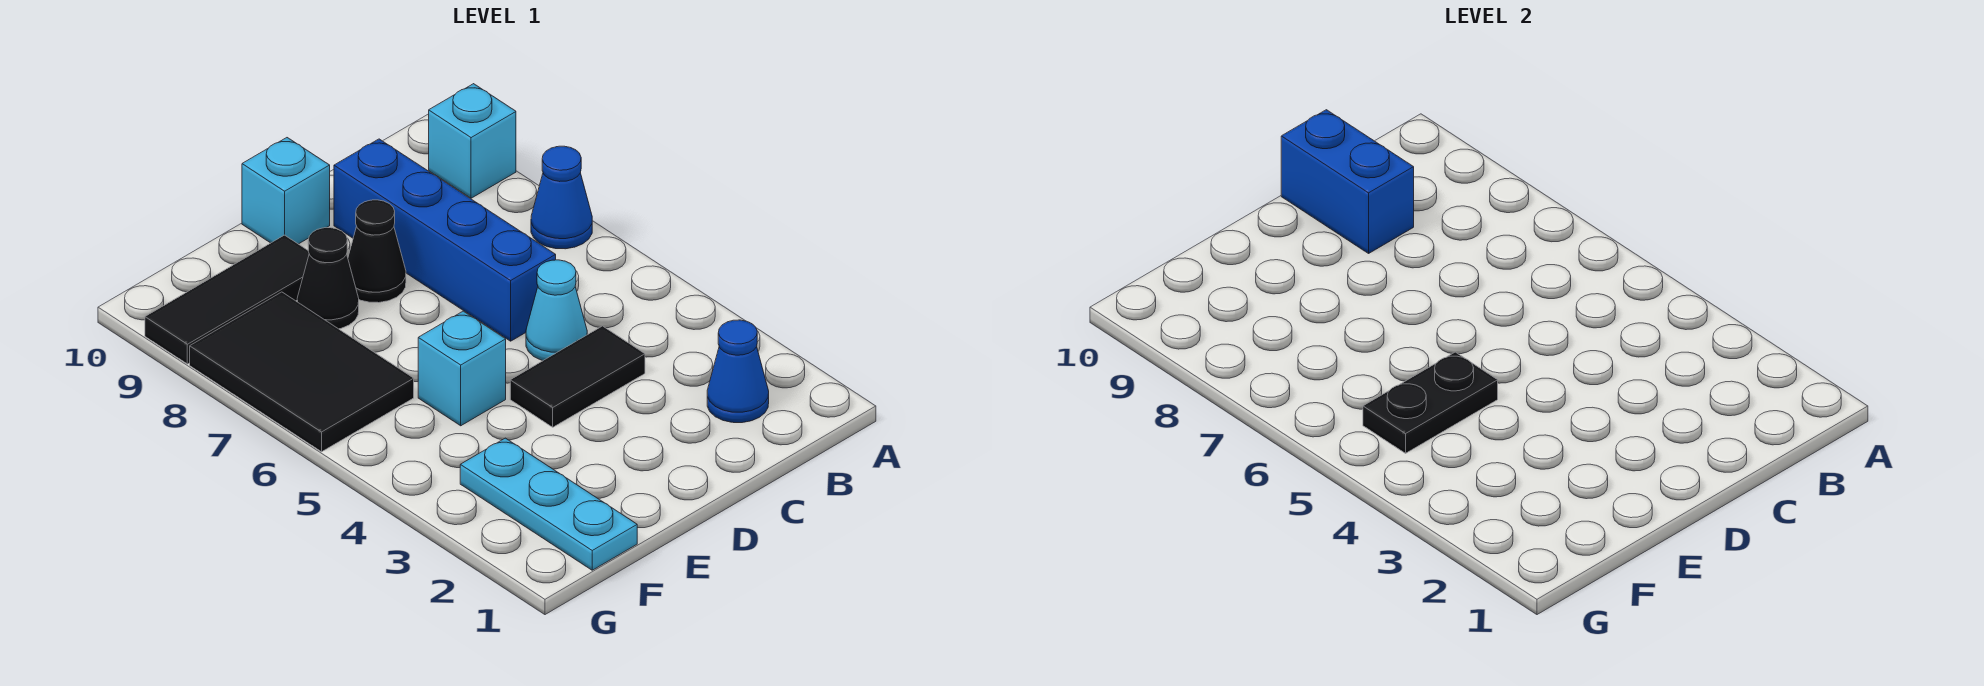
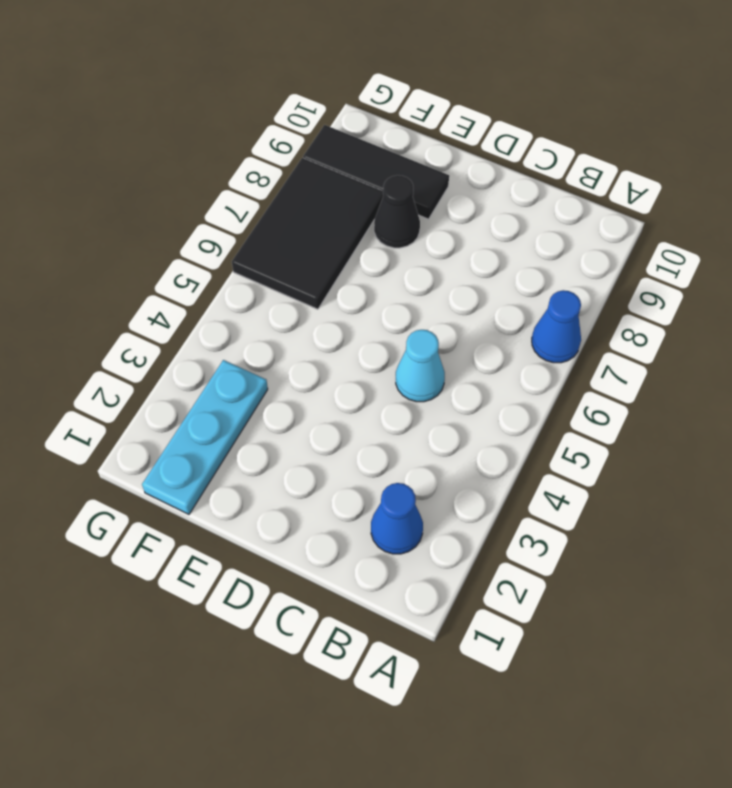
none -> cyan brick A9 level 1
none -> black tile C4:D4 level 1
none -> blue brick C6:C9 level 1

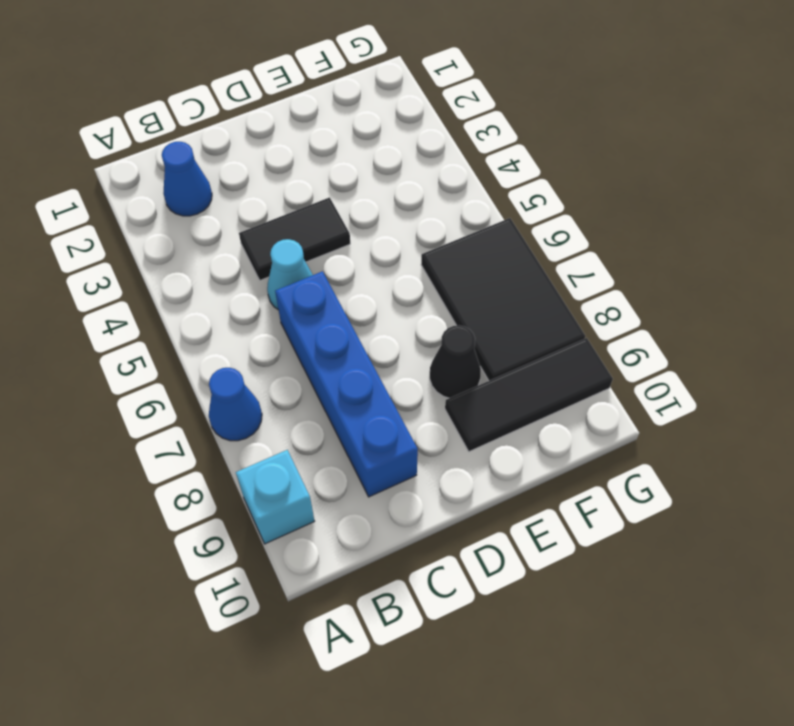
none -> black cone D8 level 1
none -> cyan brick D10 level 1
none -> cyan brick E5 level 1

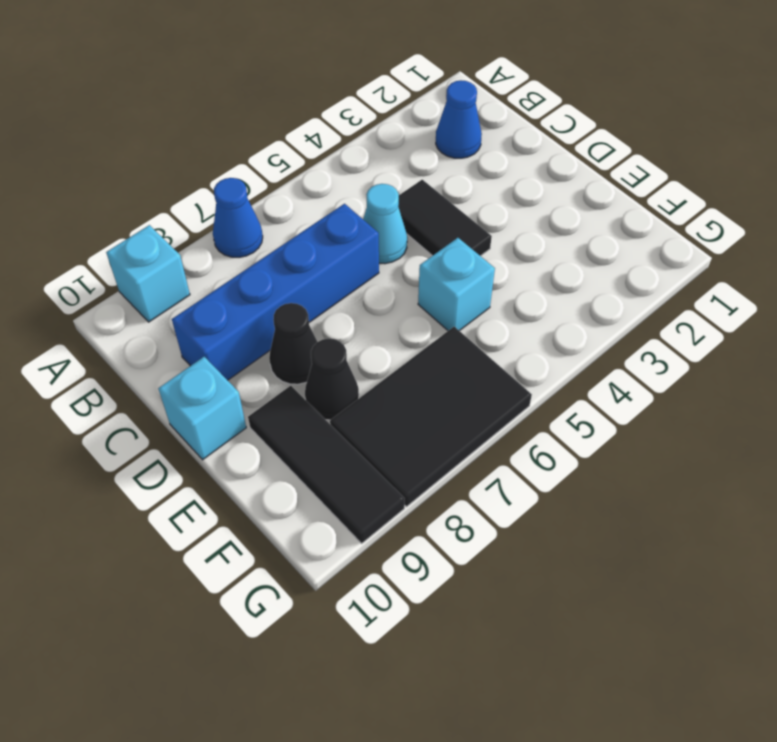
none -> cyan plate F1:F3 level 1
none -> blue brick C9:C10 level 2
none -> black plate E5:F5 level 2

